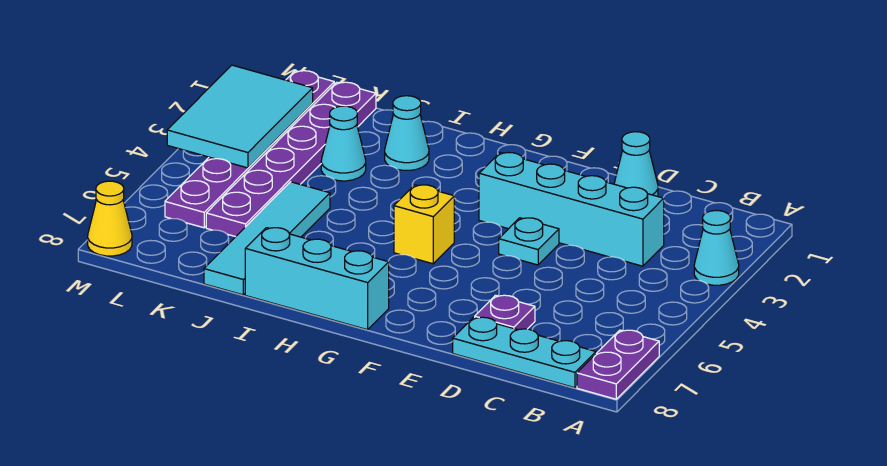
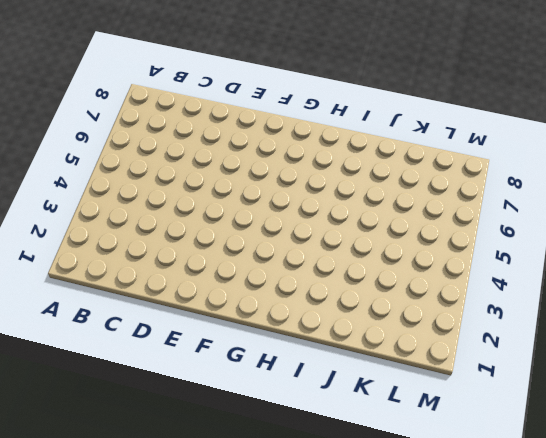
none -> cyan cone A3 level 1
none -> purple plate A7:A8 level 1
none -> cyan plate B8:D8 level 1

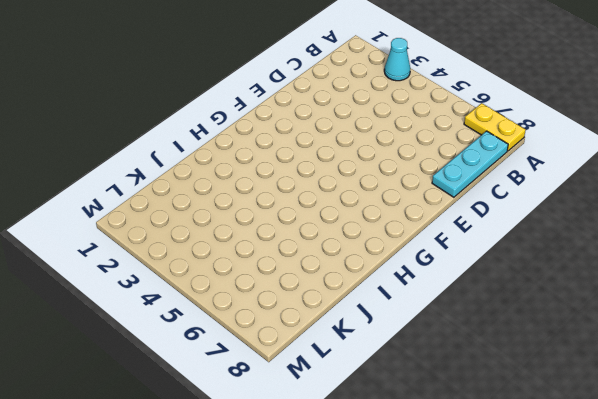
yellow plate A7:A8 level 1 -> purple plate A7:A8 level 1
none -> cyan brick C3:F3 level 1
none -> cyan cone D1 level 1
none -> purple plate D7 level 1

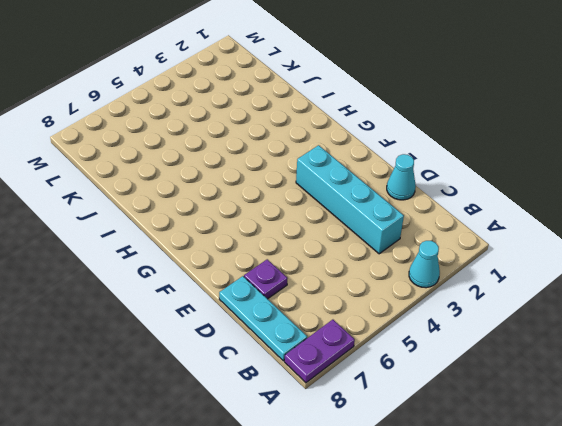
none -> cyan plate E4 level 1
none -> yellow brick G5 level 1
none -> cyan brick G8:I8 level 1

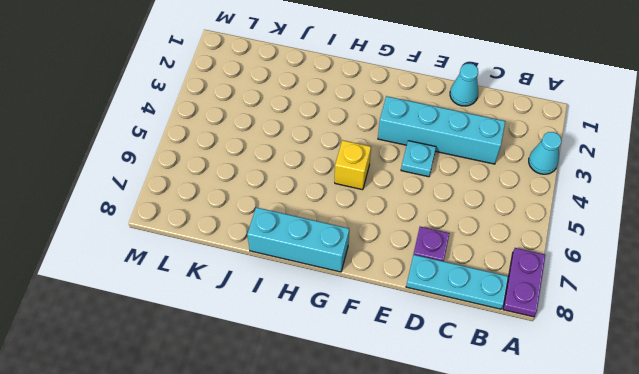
none -> cyan cone I2 level 1
none -> cyan cone J3 level 1
none -> cyan tile J5:J8 level 1

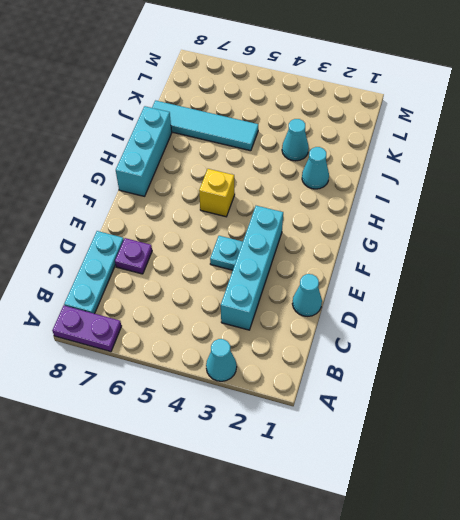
none -> purple plate K1:K6 level 1
none -> purple plate L1:L6 level 1
none -> yellow cone M8 level 1

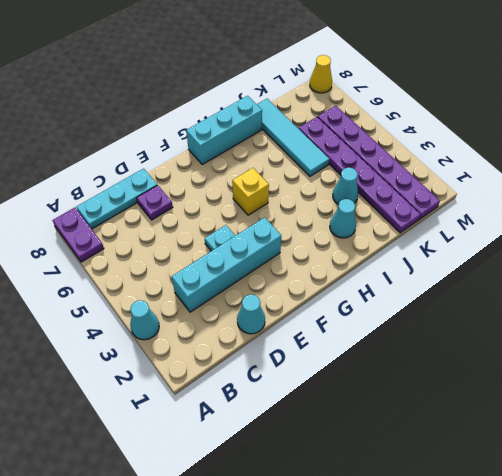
none -> cyan tile L2:M4 level 2

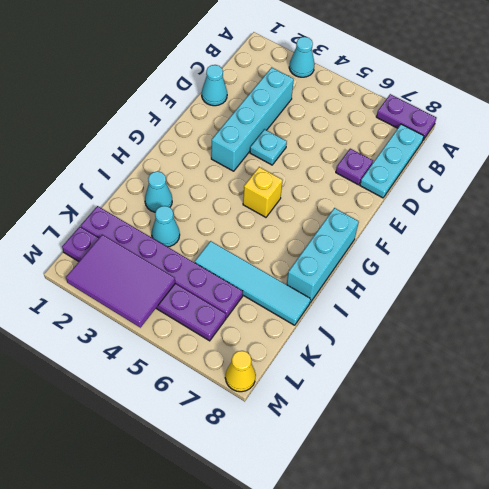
purple tile L2:M4 level 2 -> cyan tile L2:M4 level 2

